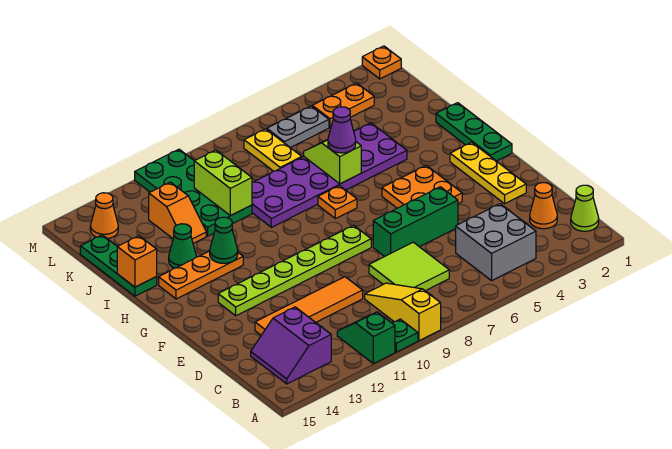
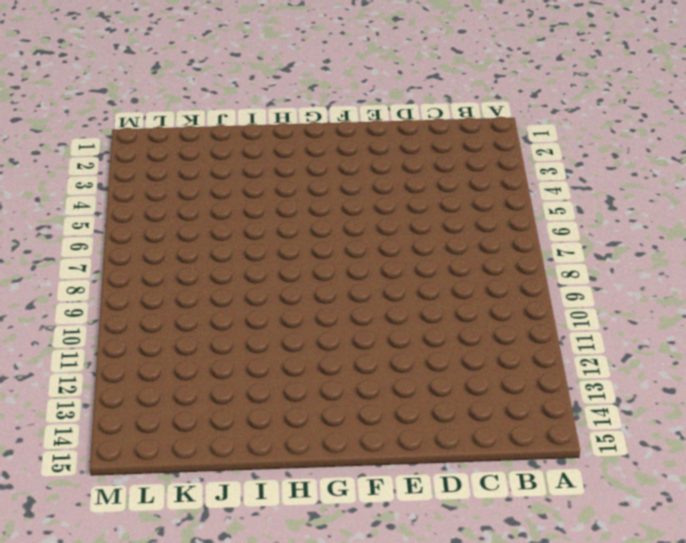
none -> yellow slope A9:C9 level 1 top A
none -> green plate A10 level 1
none -> green slope A11:B11 level 1 top A
none -> lime cone B1 level 1

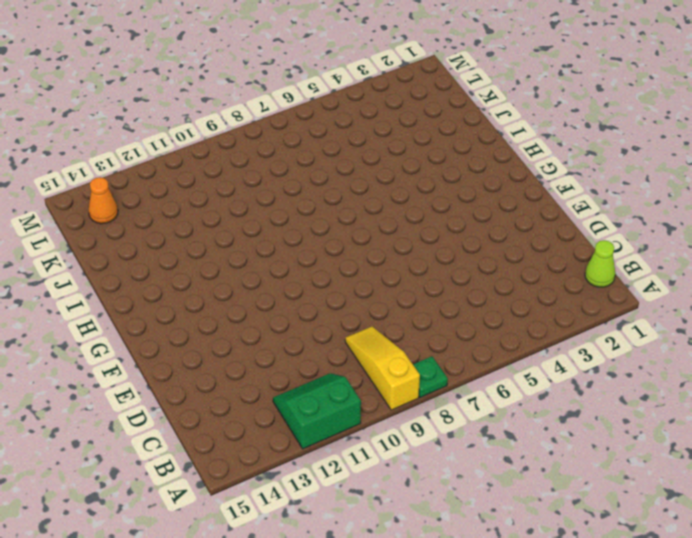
green plate A8 level 1 -> green plate A10 level 1
green slope A11:B12 level 1 top A -> green slope A11:B11 level 1 top A
none -> grey brick B4:C5 level 1
none -> purple slope B13:C14 level 1 top 13
none -> orange cone C2 level 1
none -> lime tile C7:D8 level 1

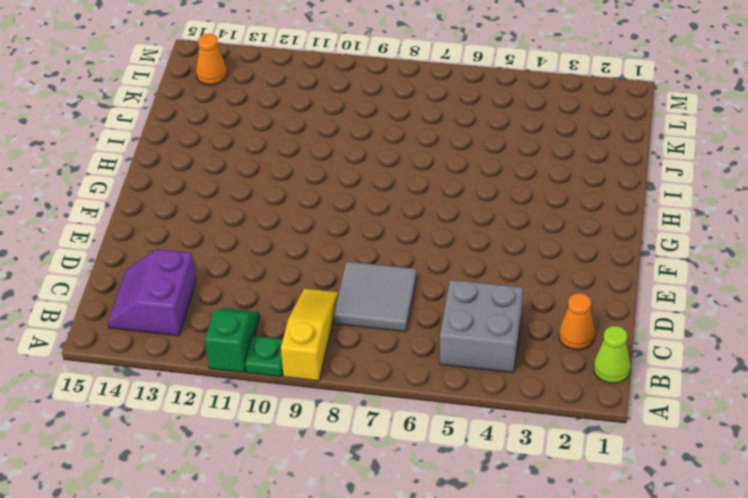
grey tile C7:D8 level 1 -> lime tile C7:D8 level 1
none -> orange tile D10:D13 level 1
none -> yellow plate E2:G2 level 1
none -> green brick E5:E7 level 1
none -> orange plate F4:G5 level 1

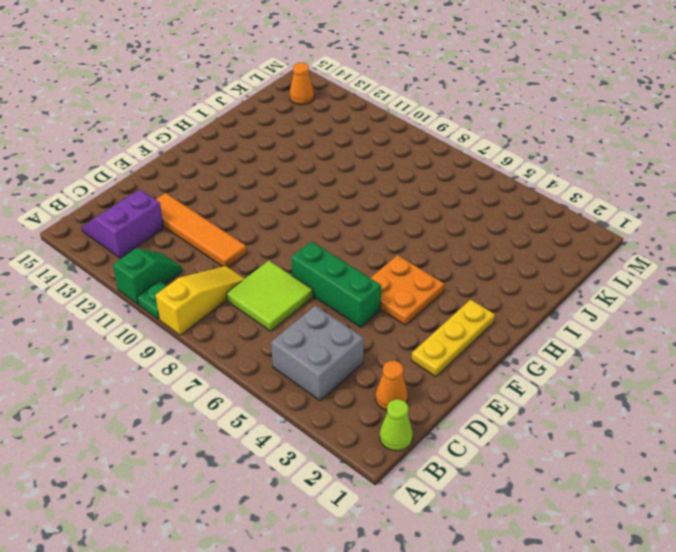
none -> lime plate F8:F13 level 1
none -> green plate G1:I1 level 1
none -> orange plate H7 level 1
none -> orange plate H12:H14 level 1

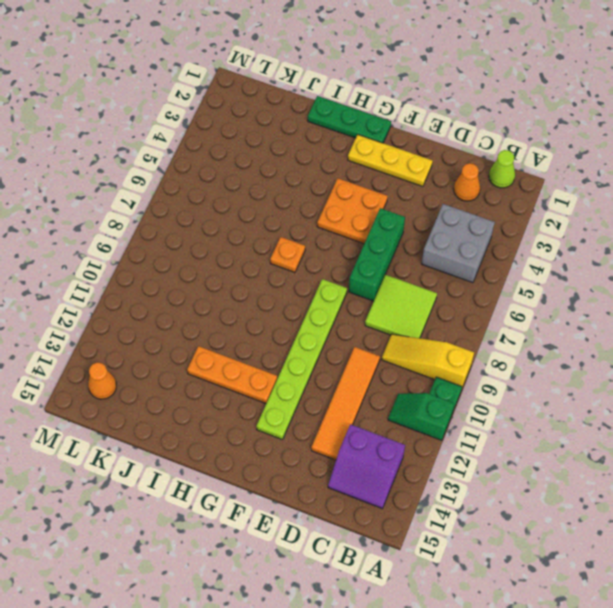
orange plate G12:I12 level 1 -> orange plate H12:H14 level 1
none -> purple plate I4:J9 level 1
none -> green cone I13 level 1
none -> green plate I15:K15 level 1
none -> green plate J10:M11 level 1

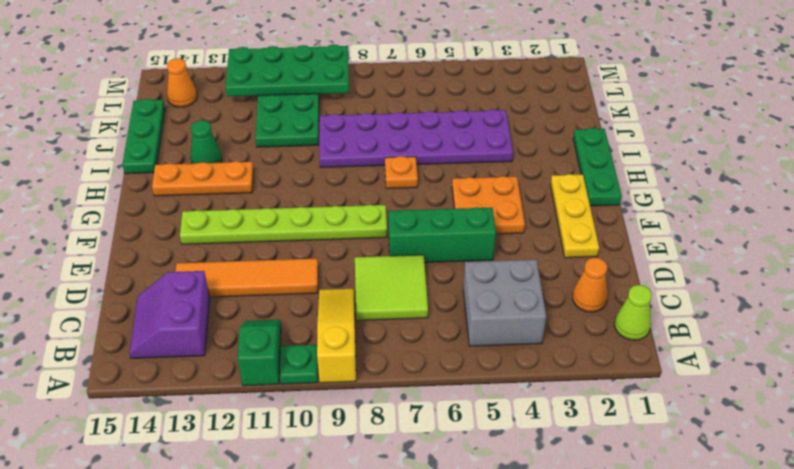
green plate L9:M12 level 2 -> none
none -> orange slope J12:K12 level 1 top K
none -> yellow plate K7:L7 level 1
none -> orange plate L3:L4 level 1
none -> grey plate L5:L6 level 1

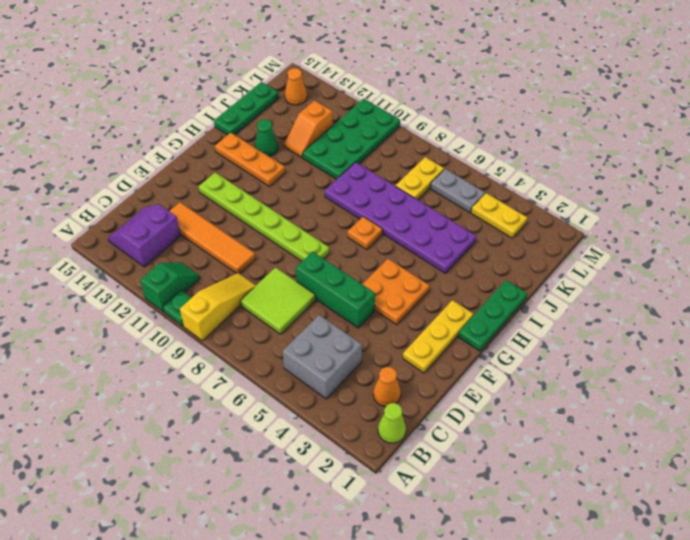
yellow plate L3:L4 level 1 -> orange plate L3:L4 level 1
none -> orange plate M1 level 1
none -> green cone H12 level 2
none -> lime slope I6:J6 level 2 top I
none -> orange brick I15 level 2

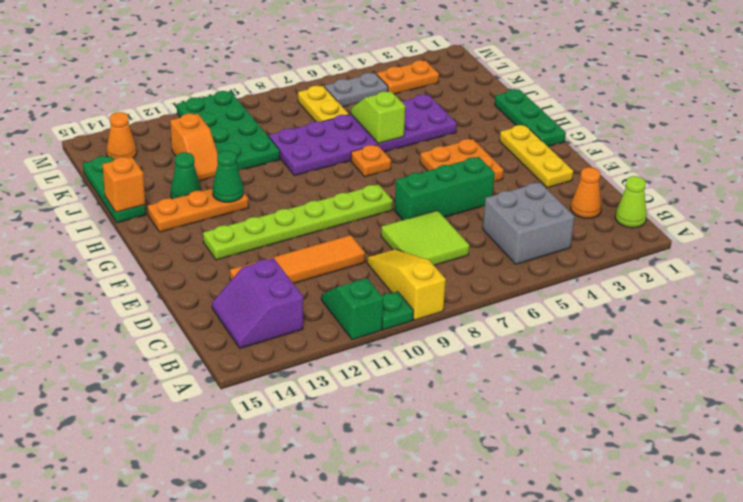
none -> orange plate M1 level 1
none -> lime brick J10:K10 level 2
none -> purple cone I6 level 3

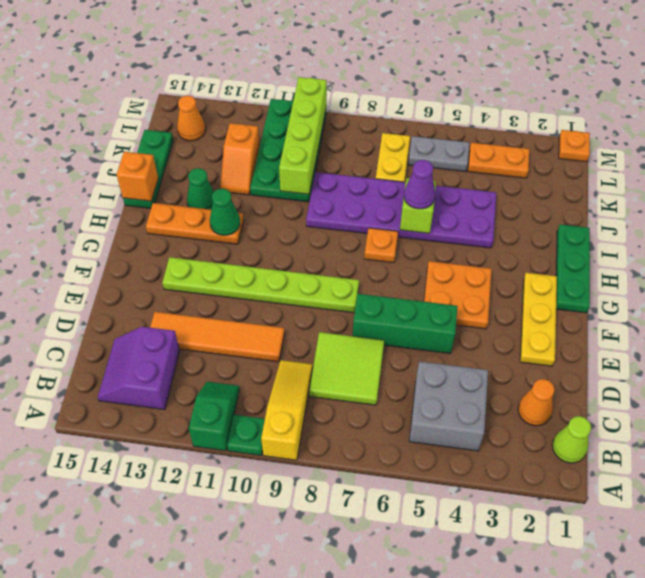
lime brick J10:M10 level 2 -> lime brick J10:K10 level 2

